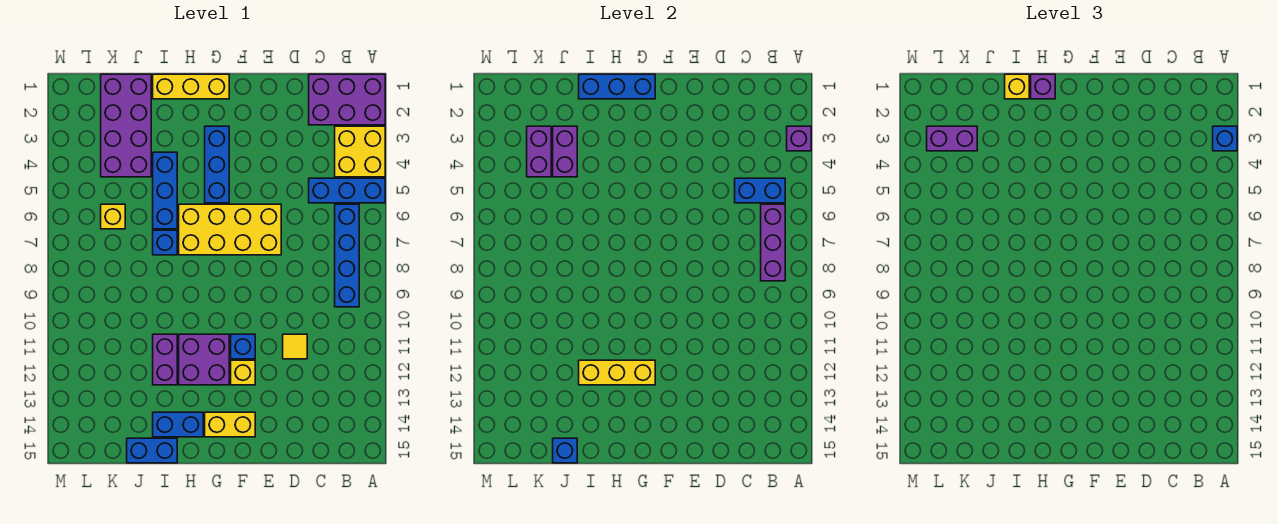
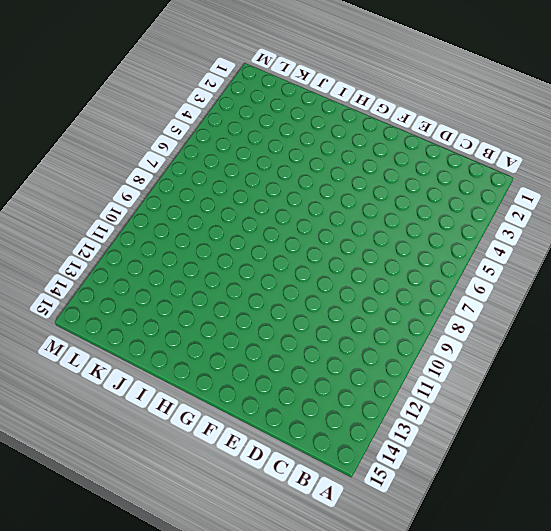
none -> purple brick A1:C2 level 1
none -> yellow brick A3:B4 level 1
none -> blue brick A5:C5 level 1
none -> blue brick B6:B9 level 1

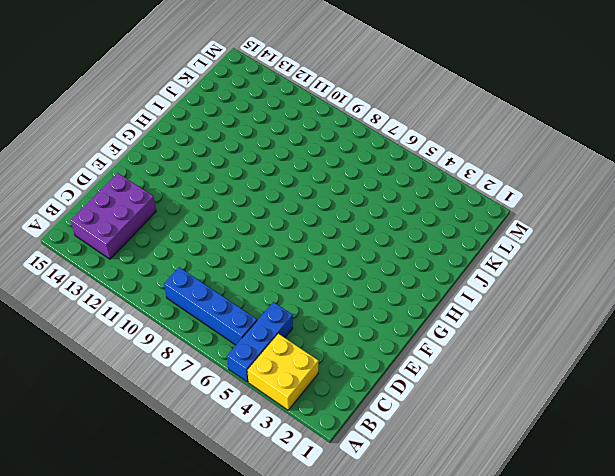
purple brick B13:D14 level 1 -> purple brick A1:C2 level 1
none -> yellow tile D11 level 1
none -> yellow brick E6:H7 level 1
none -> blue brick F11 level 1
none -> yellow brick F12 level 1

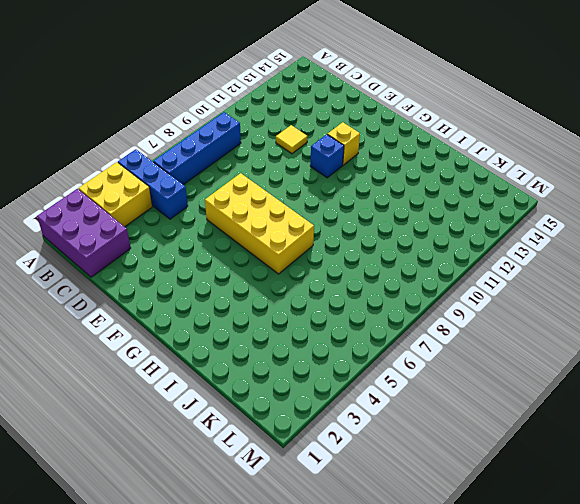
none -> yellow brick F14:G14 level 1
none -> yellow brick G1:I1 level 1
none -> blue brick G3:G5 level 1
none -> purple brick G11:H12 level 1

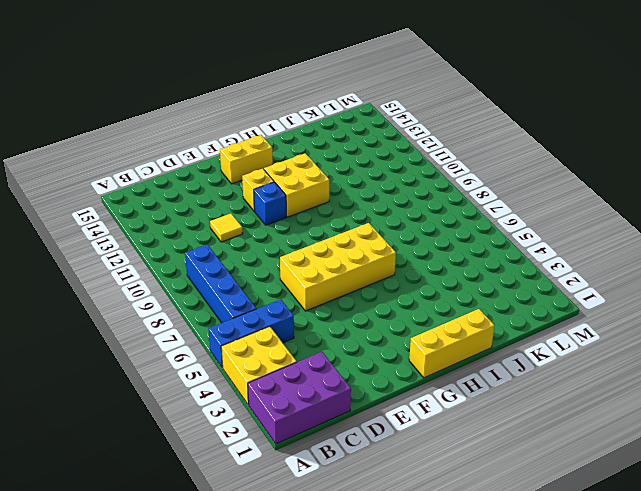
yellow brick G11:H12 level 1 -> purple brick G11:H12 level 1
none -> blue brick G3:G5 level 1
none -> blue brick H14:I14 level 1
none -> blue brick I4:I6 level 1
none -> blue brick I7 level 1

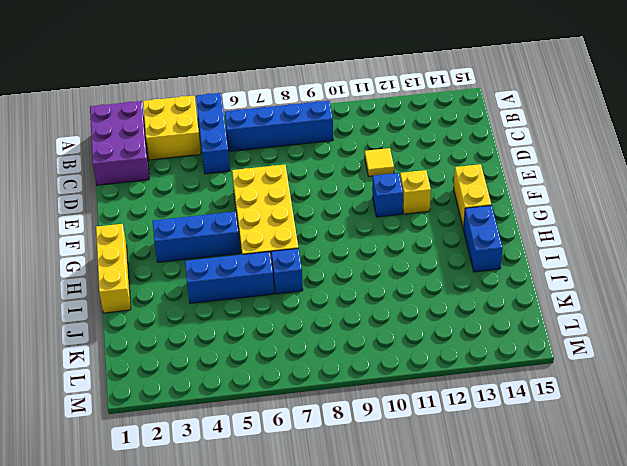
none -> purple brick G11:H12 level 1
none -> purple brick I11:I12 level 1
none -> blue brick I15:J15 level 1
none -> purple brick J1:K4 level 1

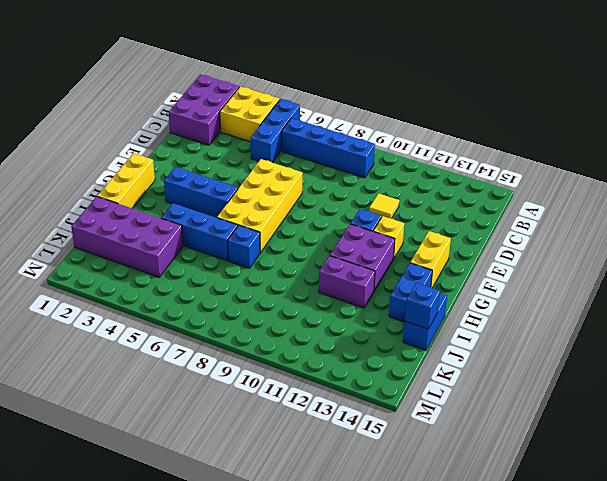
none -> yellow brick K6 level 1
none -> purple brick A3 level 2
none -> blue brick B5:C5 level 2
none -> purple brick B6:B8 level 2

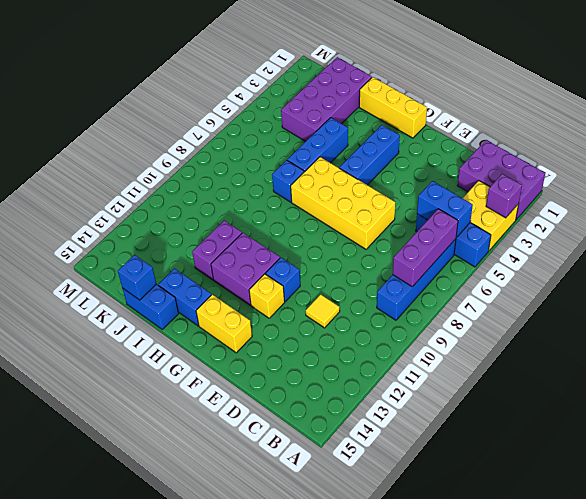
none -> yellow brick K6 level 1
none -> blue brick G1:I1 level 2
none -> yellow brick G12:I12 level 2
none -> purple brick J3:J4 level 2

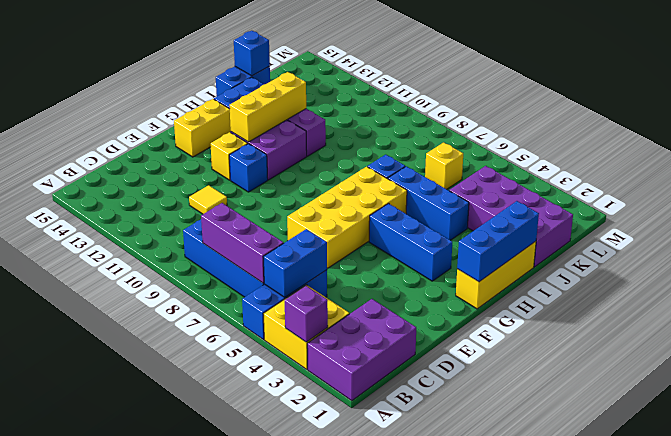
none -> purple brick J3:J4 level 2
none -> purple brick K3:K4 level 2
none -> blue brick A3 level 3
none -> purple brick H1 level 3

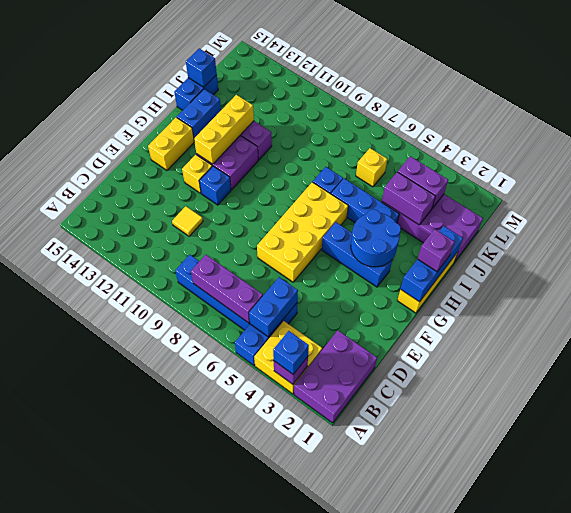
blue round brick G3:H4 level 2 -> none
none -> yellow brick I1 level 3
none -> purple brick K3:L3 level 3

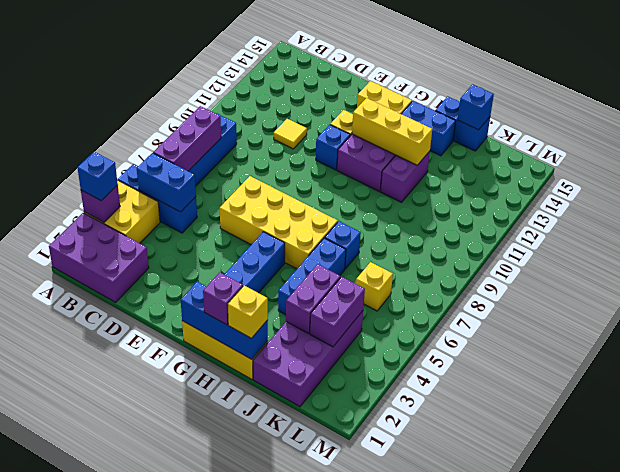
none -> purple brick K3:L3 level 3

